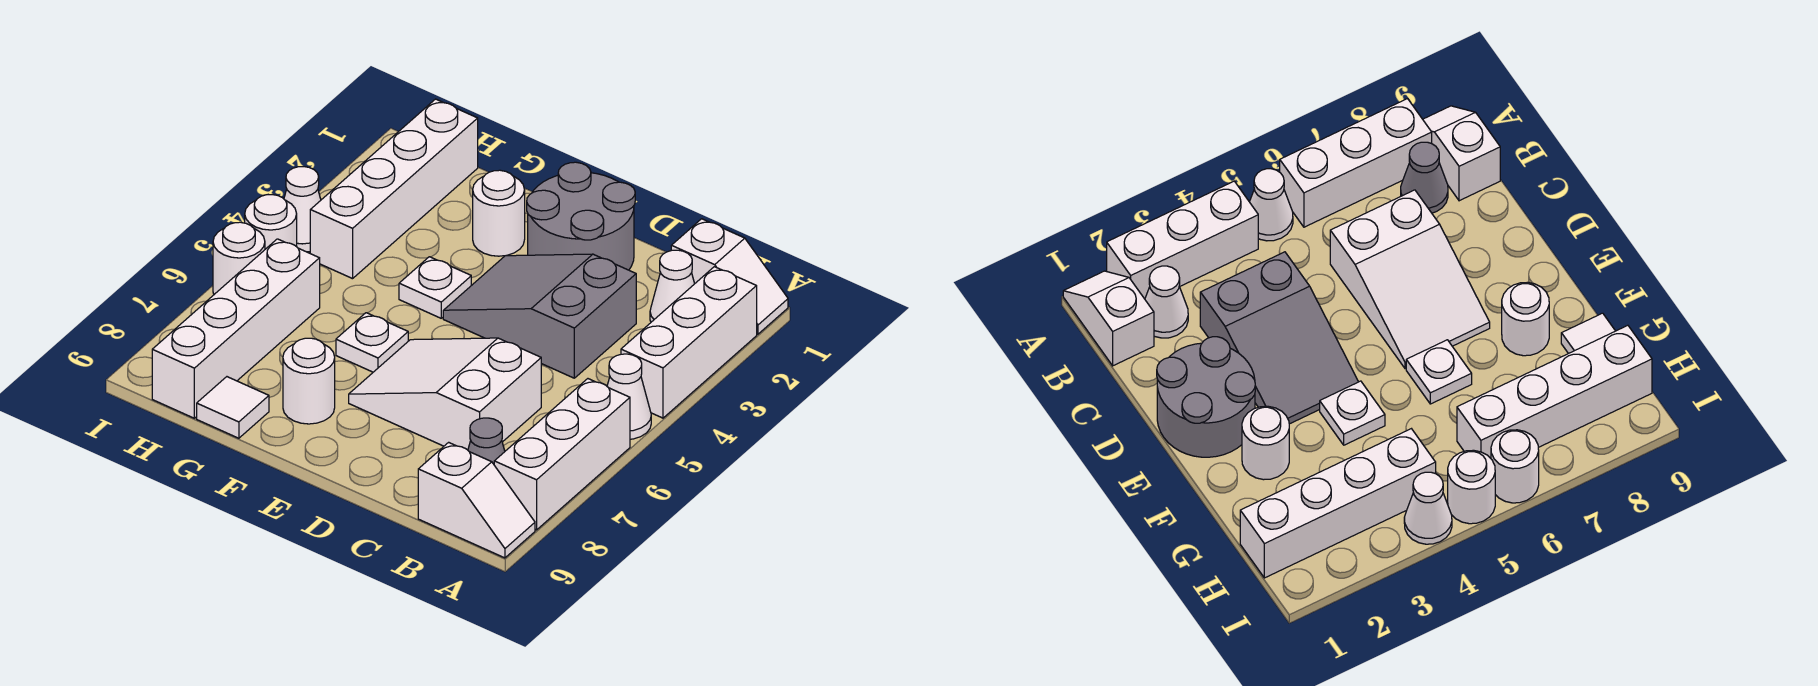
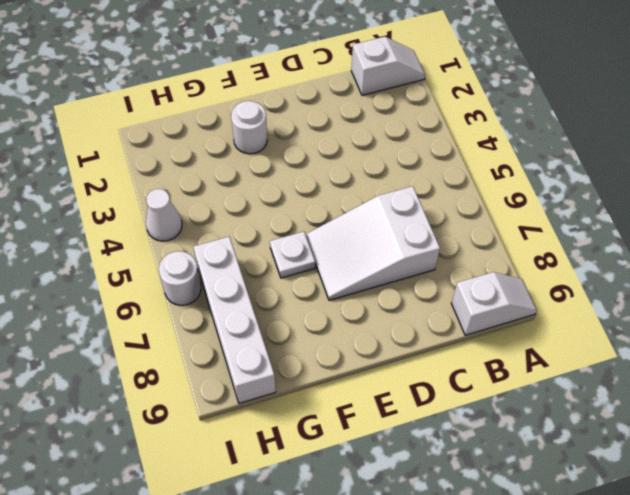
none -> white brick A2:A4 level 1
none -> white cone A5 level 1
none -> white brick A6:A8 level 1

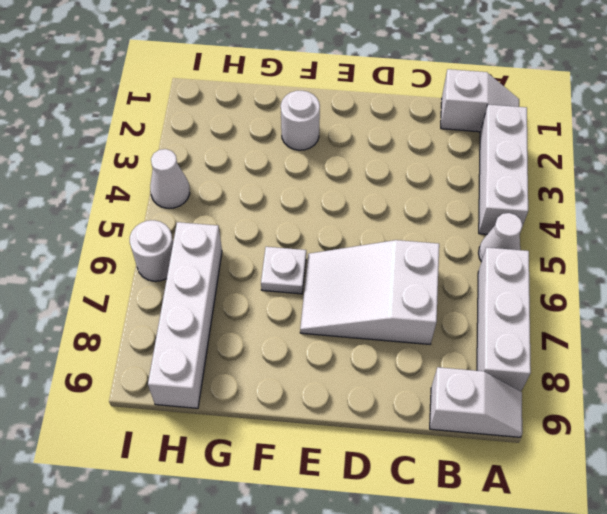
none -> white cone B2 level 1
none -> grey cone B8 level 1
none -> grey slope C3:E4 level 1 top C

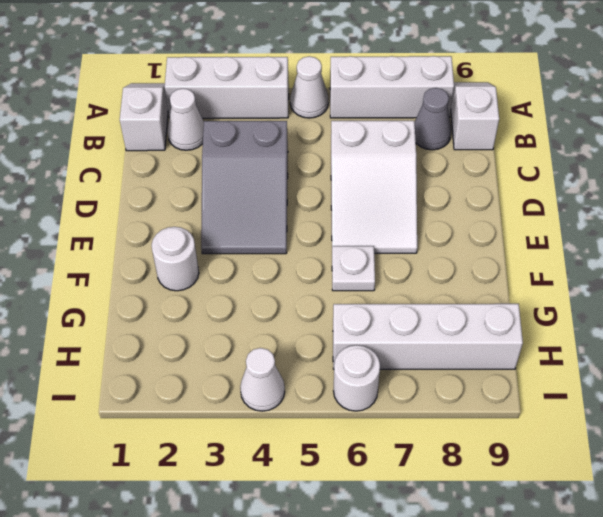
none -> grey round brick D1:E2 level 1
none -> white plate F4 level 1
none -> white round brick F8 level 1

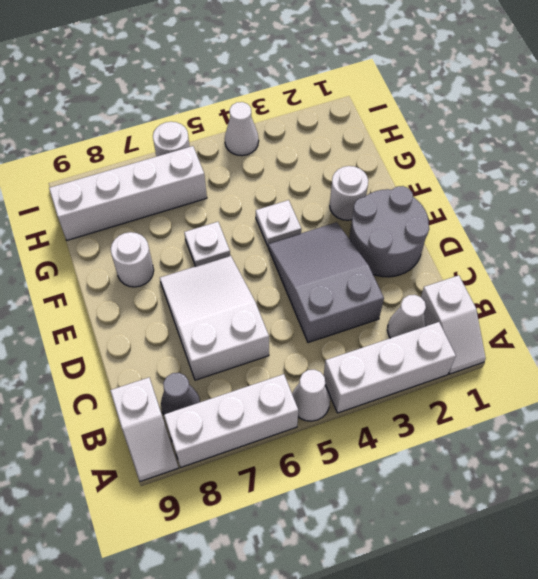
none -> white tile G9 level 1
none -> white brick H1:H4 level 1
none -> white round brick I5 level 1

